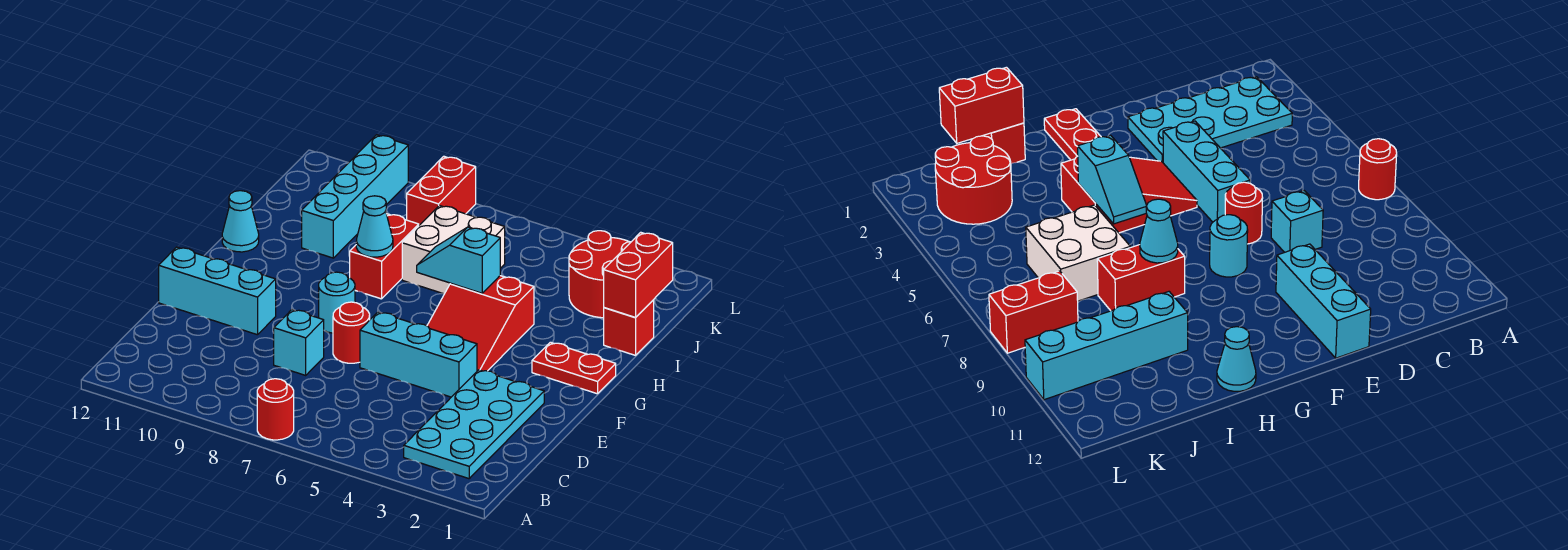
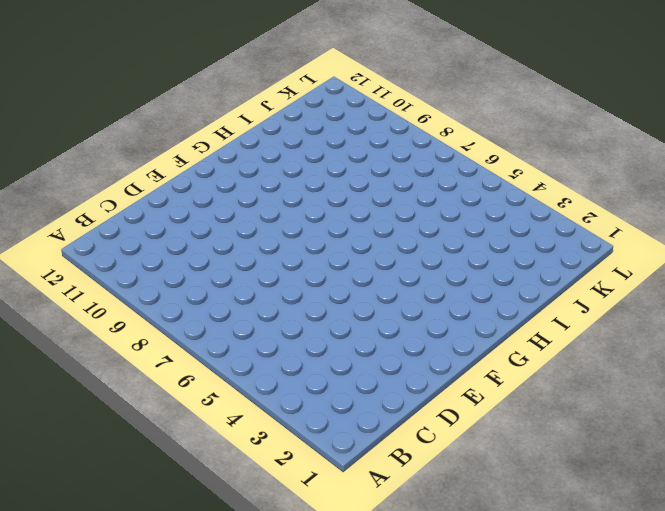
none -> red round brick A7 level 1
none -> cyan plate B2:E3 level 1
none -> cyan brick D8 level 1

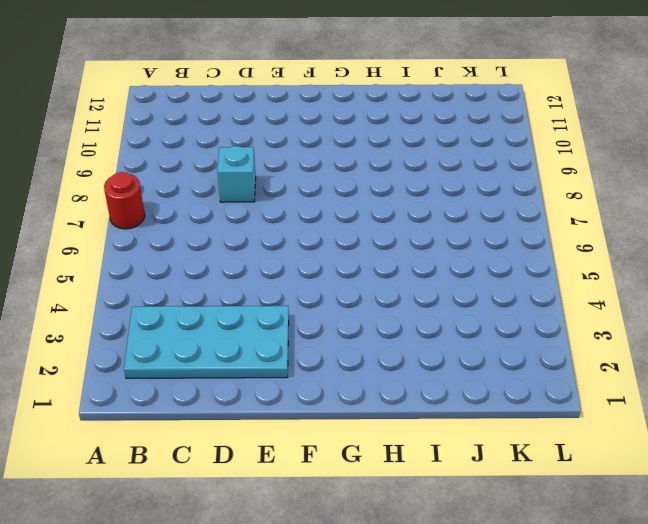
none -> cyan brick E4:E6 level 1
none -> red round brick E7 level 1
none -> cyan brick E10:E12 level 1

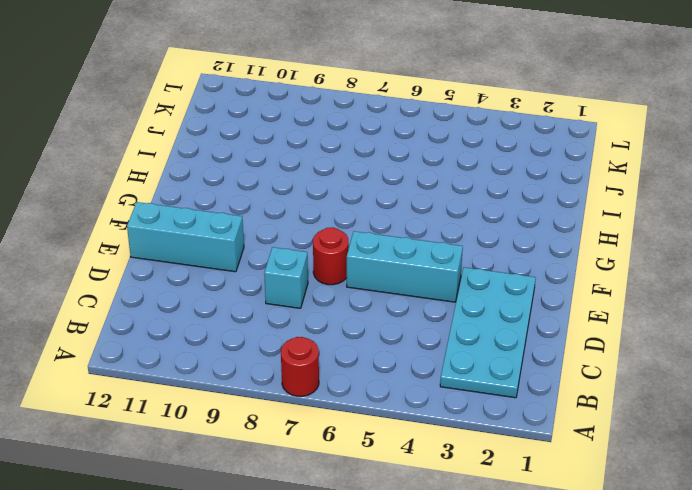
none -> red slope F4:H5 level 1 top H
none -> cyan round brick F8 level 1
none -> red plate G1:G2 level 1

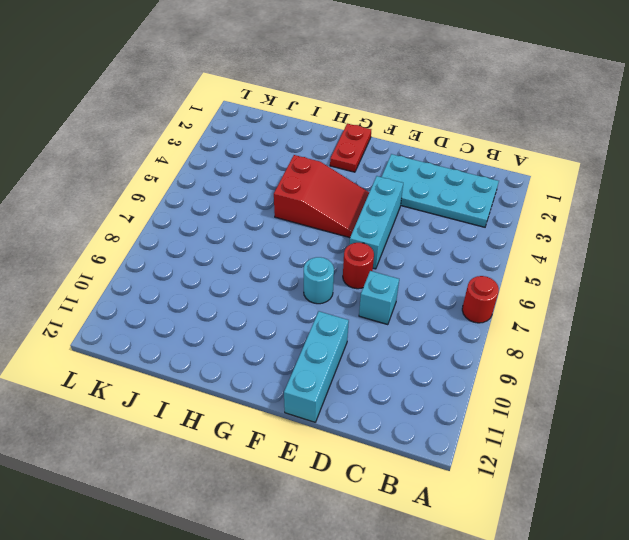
none -> red brick H8:I8 level 1
none -> cyan cone H12 level 1
none -> red brick I1 level 1

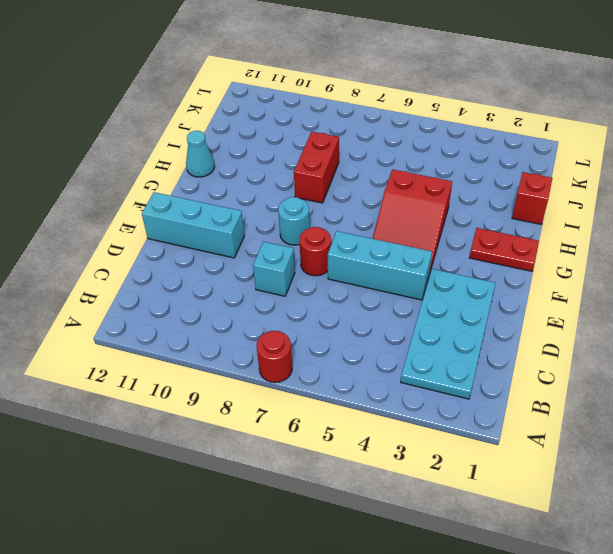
none -> white brick I6:J7 level 1
none -> cyan brick I10:L10 level 1
none -> red round brick J2:K3 level 1

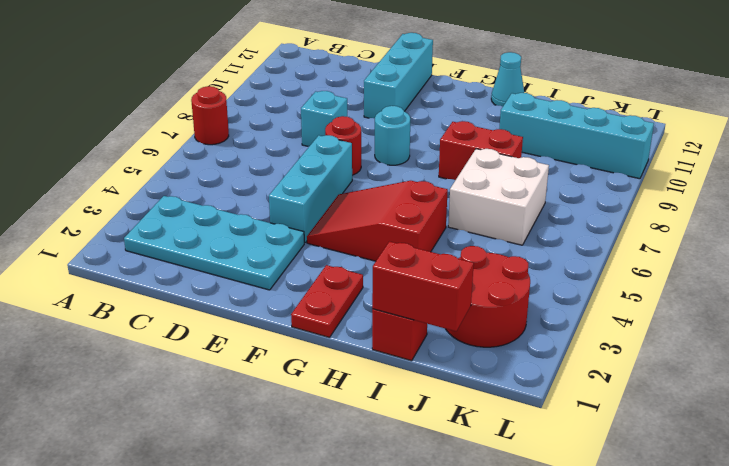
none -> red brick K8:L8 level 1
none -> cyan slope H5:H6 level 2 top 5
none -> cyan cone H8 level 2

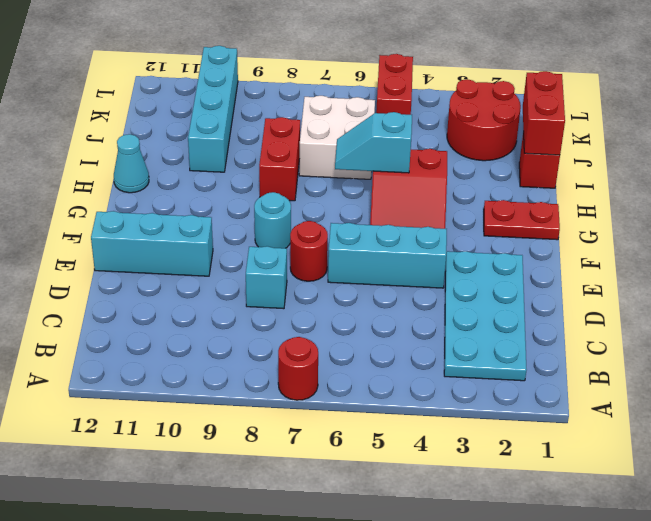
red brick K5:L5 level 1 -> red brick K8:L8 level 1
none -> cyan cone H8 level 2

